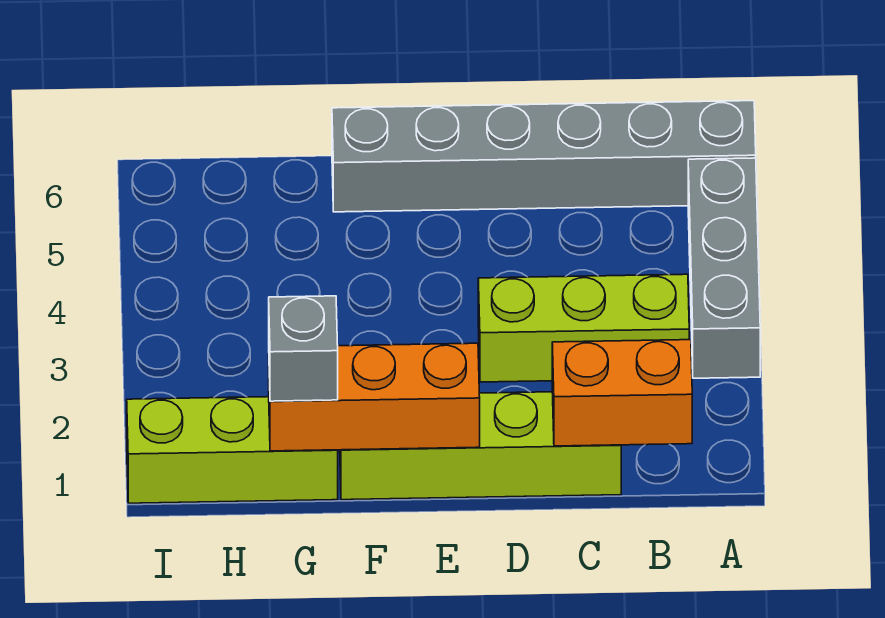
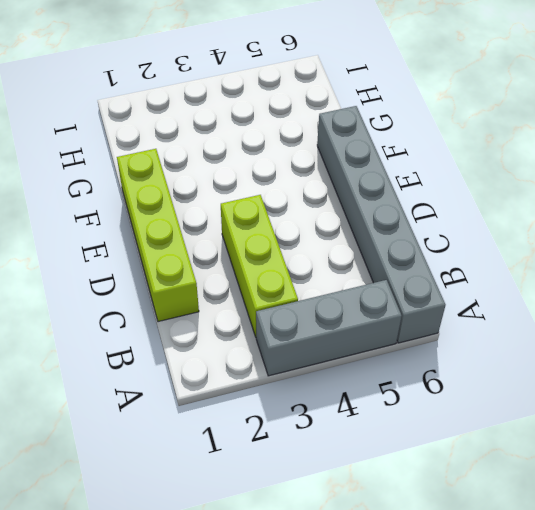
none -> lime brick G1:I1 level 1
none -> orange brick B1:C1 level 2

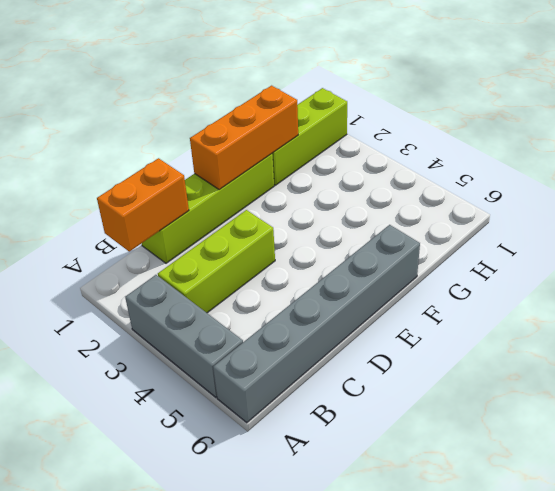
none -> grey brick G1 level 3

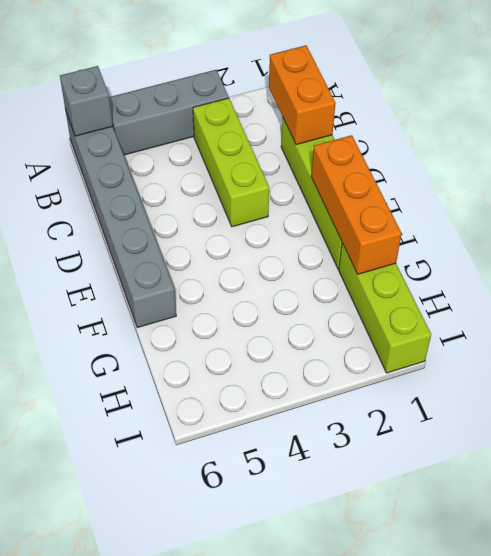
grey brick A6 level 2 -> grey brick G1 level 3

